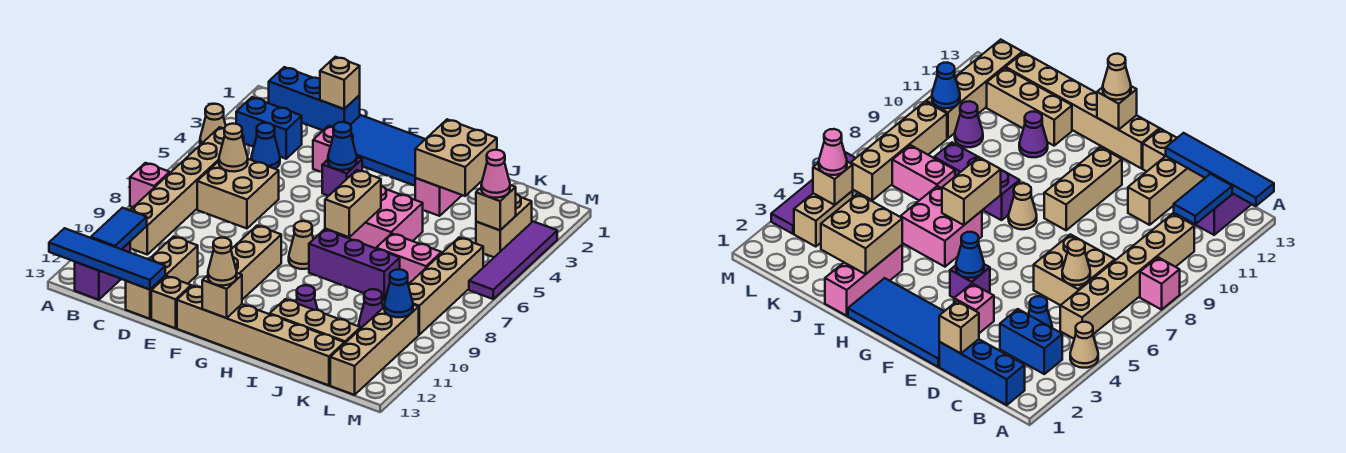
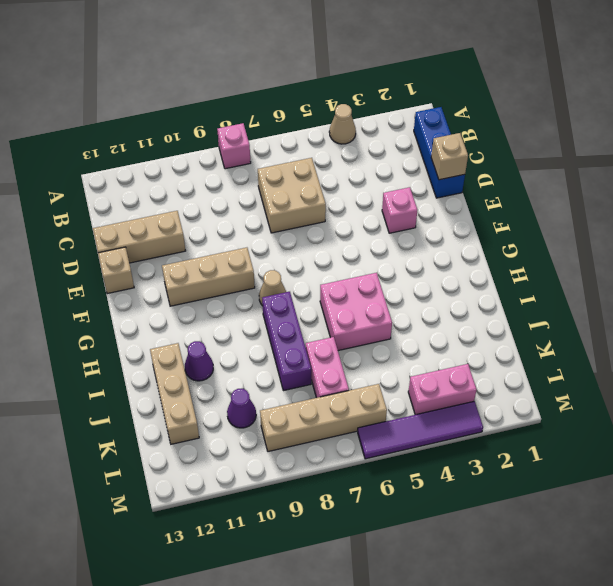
pink brick L3:L4 level 1 -> tan brick L3:L4 level 1
none -> blue brick B3:C3 level 1
none -> tan brick B5:B10 level 1
none -> purple brick B12:B13 level 1
none -> blue cone C4 level 1

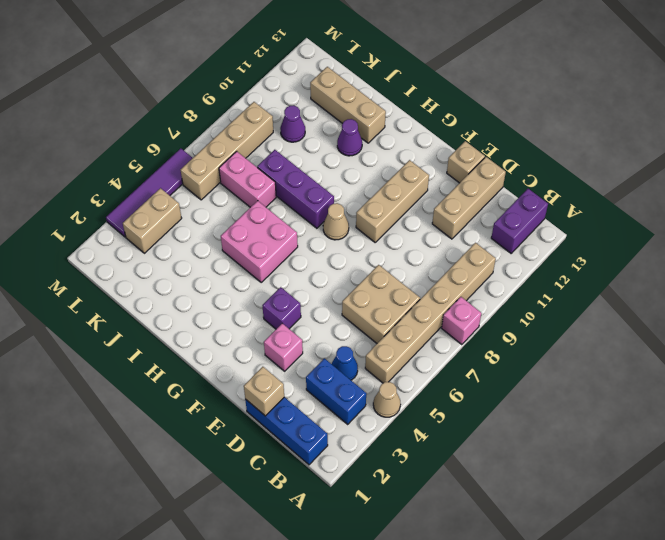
none -> blue tile E1:H2 level 1
none -> tan brick F13:K13 level 1
none -> pink brick I1:I3 level 1
none -> tan brick L10:L13 level 1

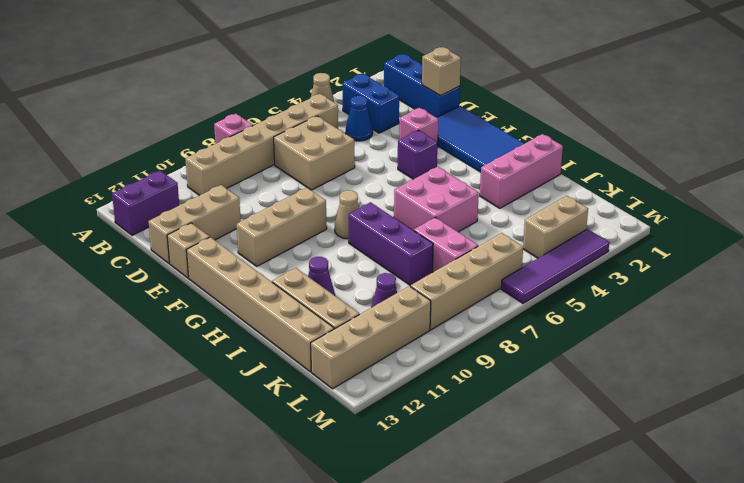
none -> blue tile A13:D13 level 2
none -> blue tile B11:B12 level 2
none -> tan cone C6 level 2
none -> blue cone F4 level 2

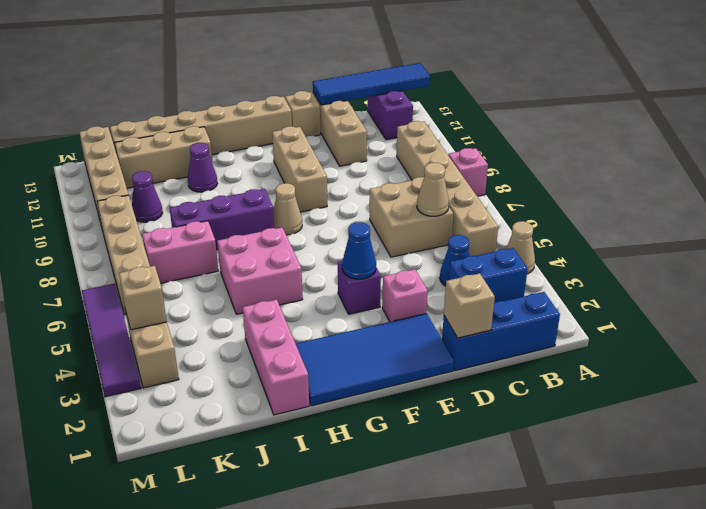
none -> blue tile B11:B12 level 2
none -> tan brick G13 level 2
none -> tan brick H6:H7 level 2
none -> tan brick I2:J3 level 2

